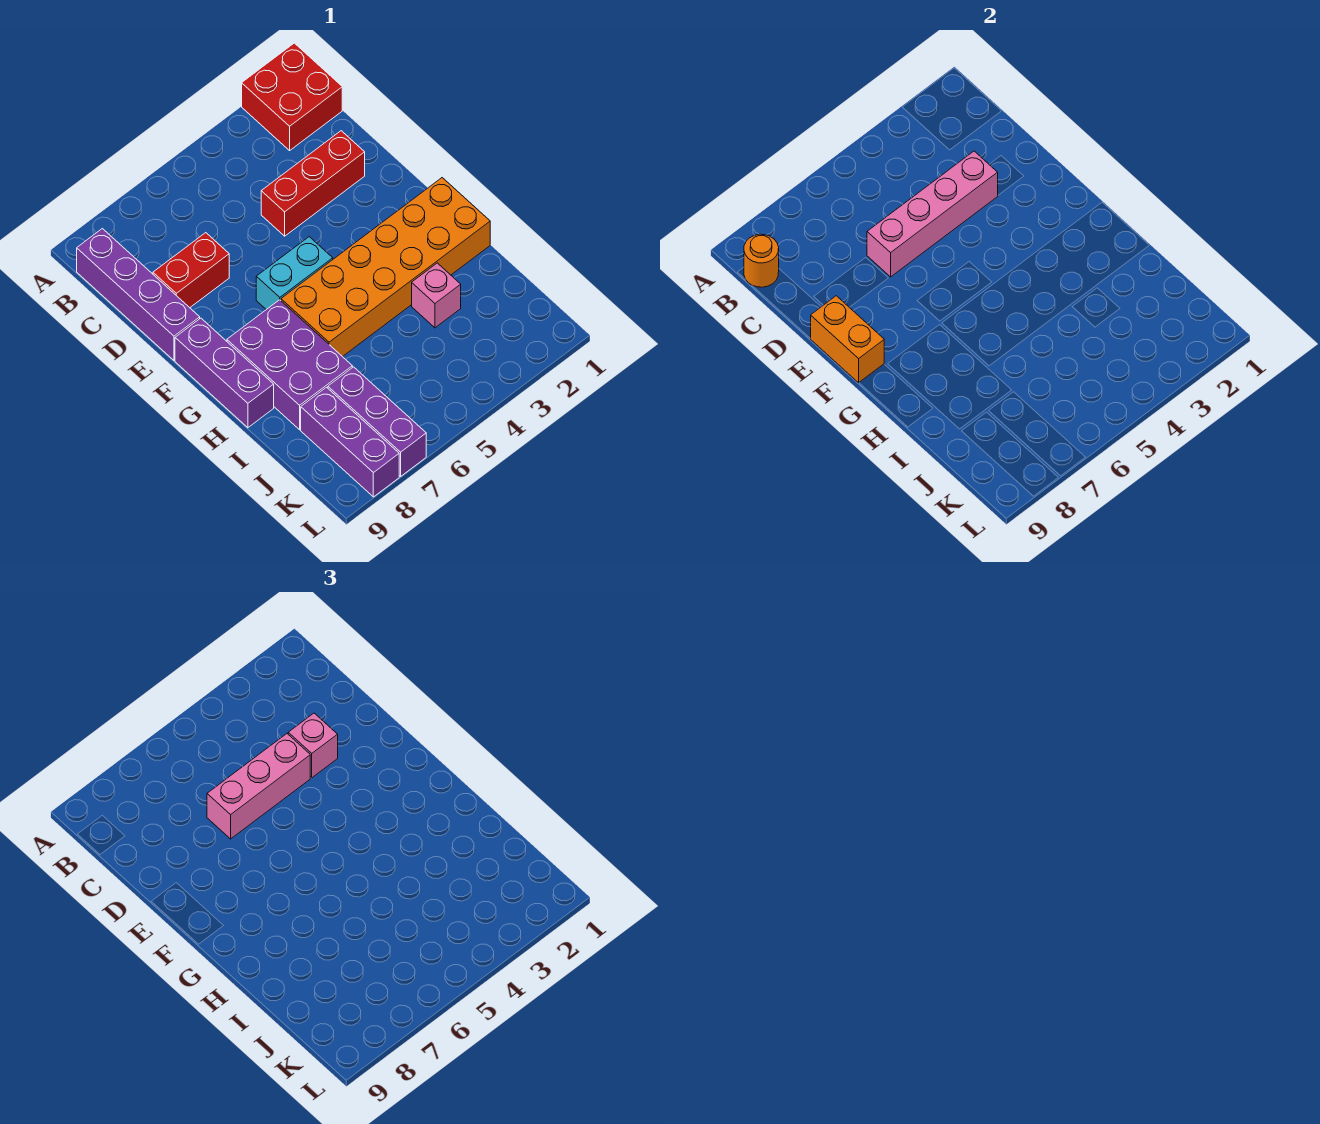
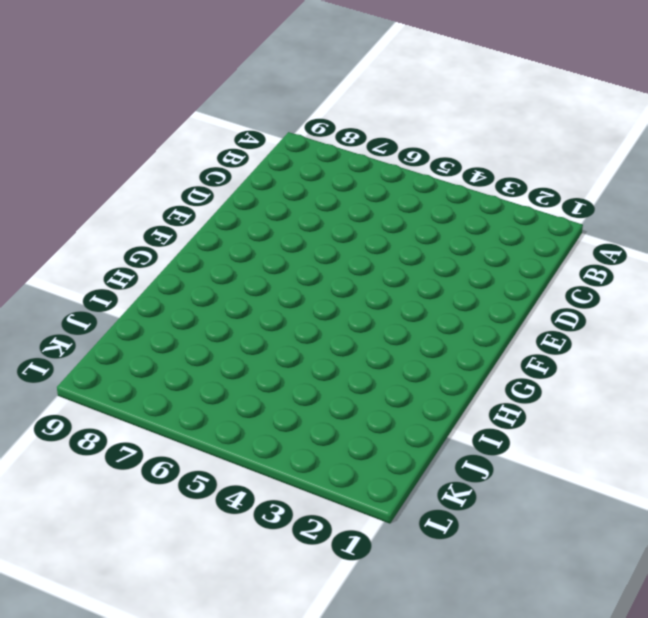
none -> red brick A1:B2 level 1
none -> purple brick B9:E9 level 1
none -> red brick D2:D4 level 1

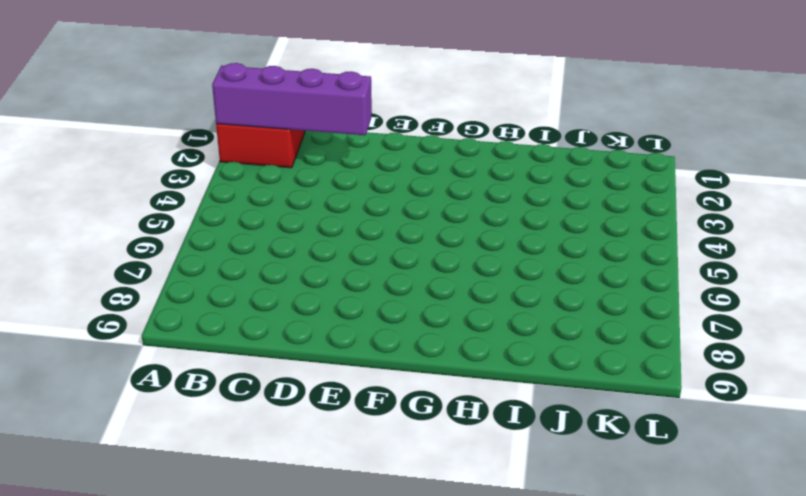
purple brick A2:D2 level 2 -> purple brick B9:E9 level 1
none -> red brick D2:D4 level 1
none -> red brick D7:D8 level 1
none -> cyan brick F5:F6 level 1

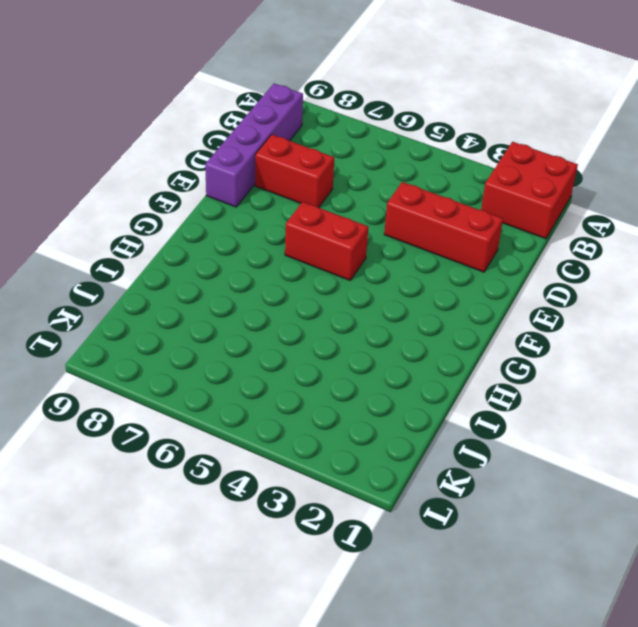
red brick F5:F6 level 1 -> cyan brick F5:F6 level 1
none -> purple brick F9:H9 level 1
none -> orange brick G1:H6 level 1
none -> purple brick G7:I8 level 1

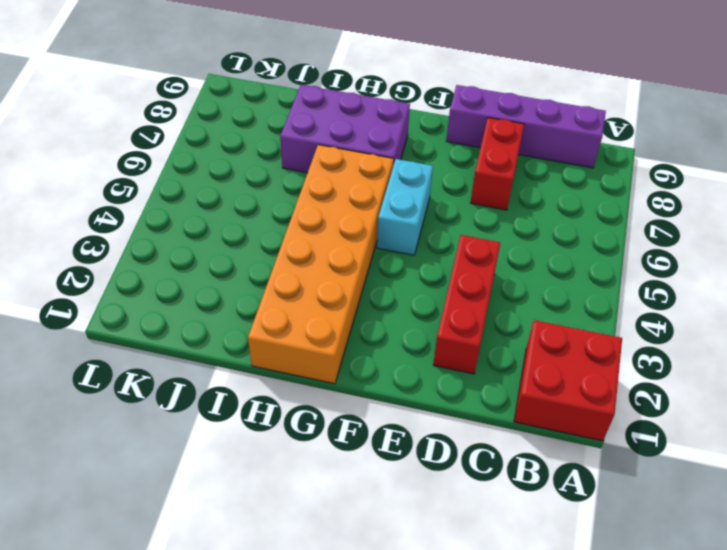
none -> purple brick F9:H9 level 1
none -> pink brick I3 level 1
none -> purple brick J7:L7 level 1

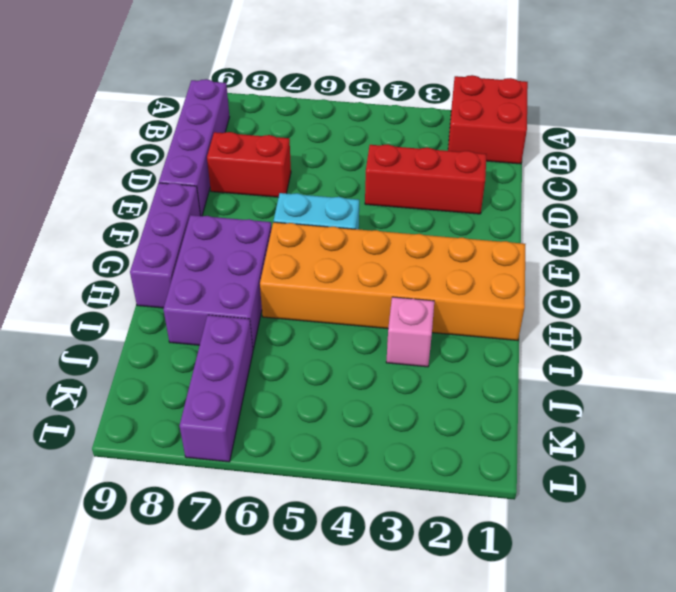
none -> purple brick J8:L8 level 1
none -> orange round brick B9 level 2
none -> pink brick D3:D6 level 2

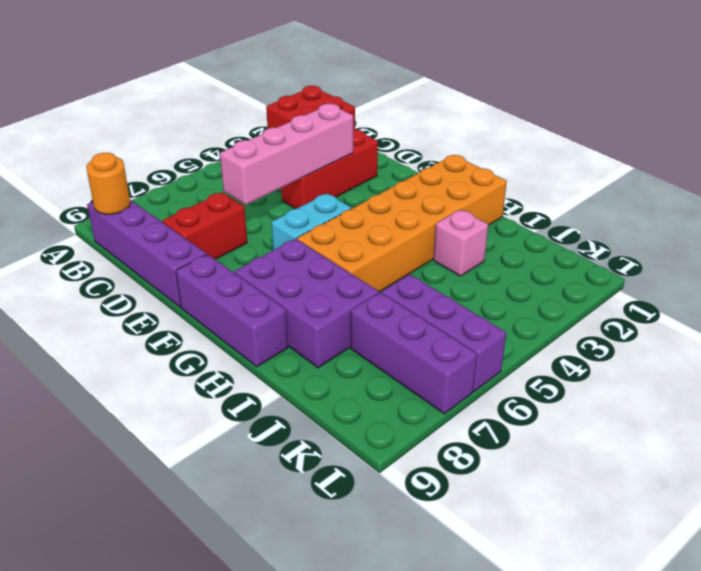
purple brick J6:L6 level 1 -> purple brick J8:L8 level 1
none -> orange brick E9:F9 level 2
none -> pink brick D3 level 3
none -> pink brick D4:D6 level 3

